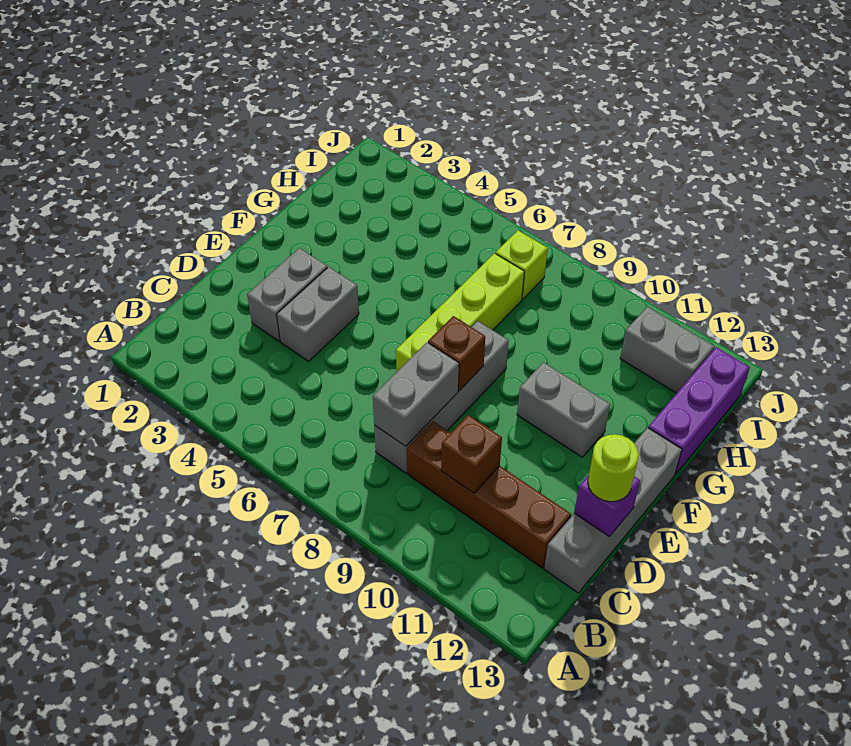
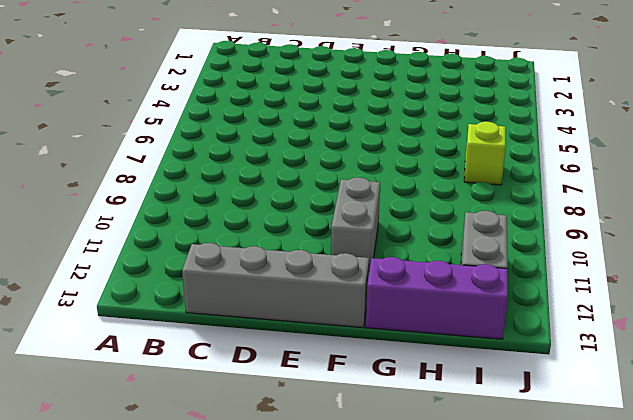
none -> grey brick C8:F8 level 1
none -> brown brick C9:C12 level 1
none -> grey brick D3:E3 level 1

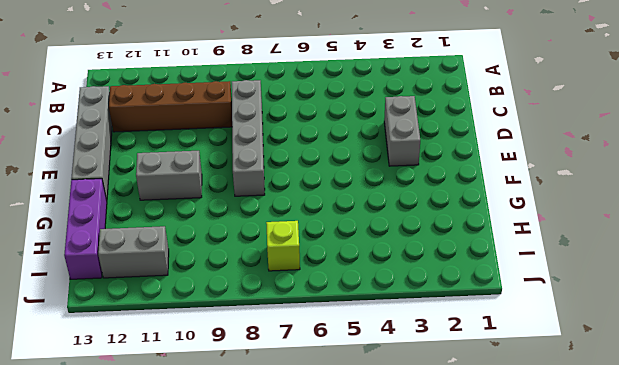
none -> grey brick D4:E4 level 1
none -> lime brick E7:H7 level 1
none -> grey brick C8:D8 level 2

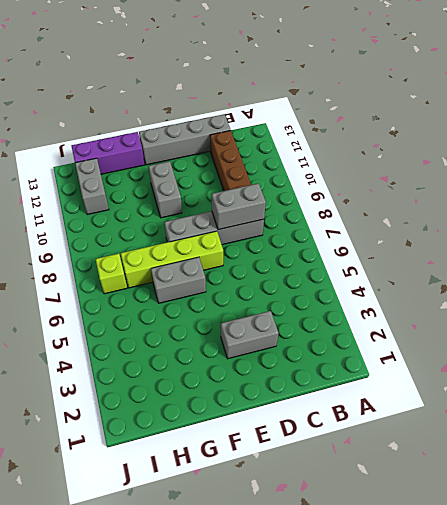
grey brick F6:G6 level 1 -> grey brick D4:E4 level 1
none -> brown brick C10 level 2
none -> purple brick D13 level 2
none -> brown brick E8 level 2

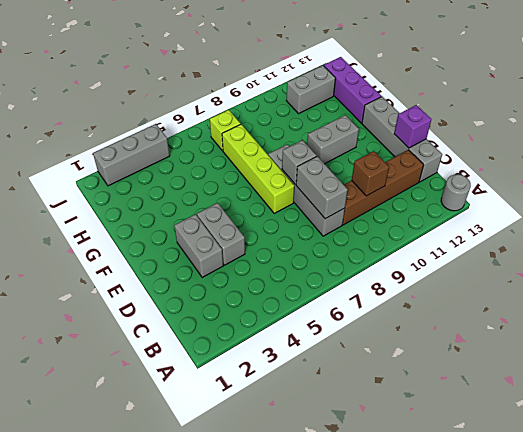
grey round brick A13 level 1 -> none
grey brick E8 level 2 -> brown brick E8 level 2
grey brick J2:J4 level 1 -> none
none -> lime round brick D13 level 3

